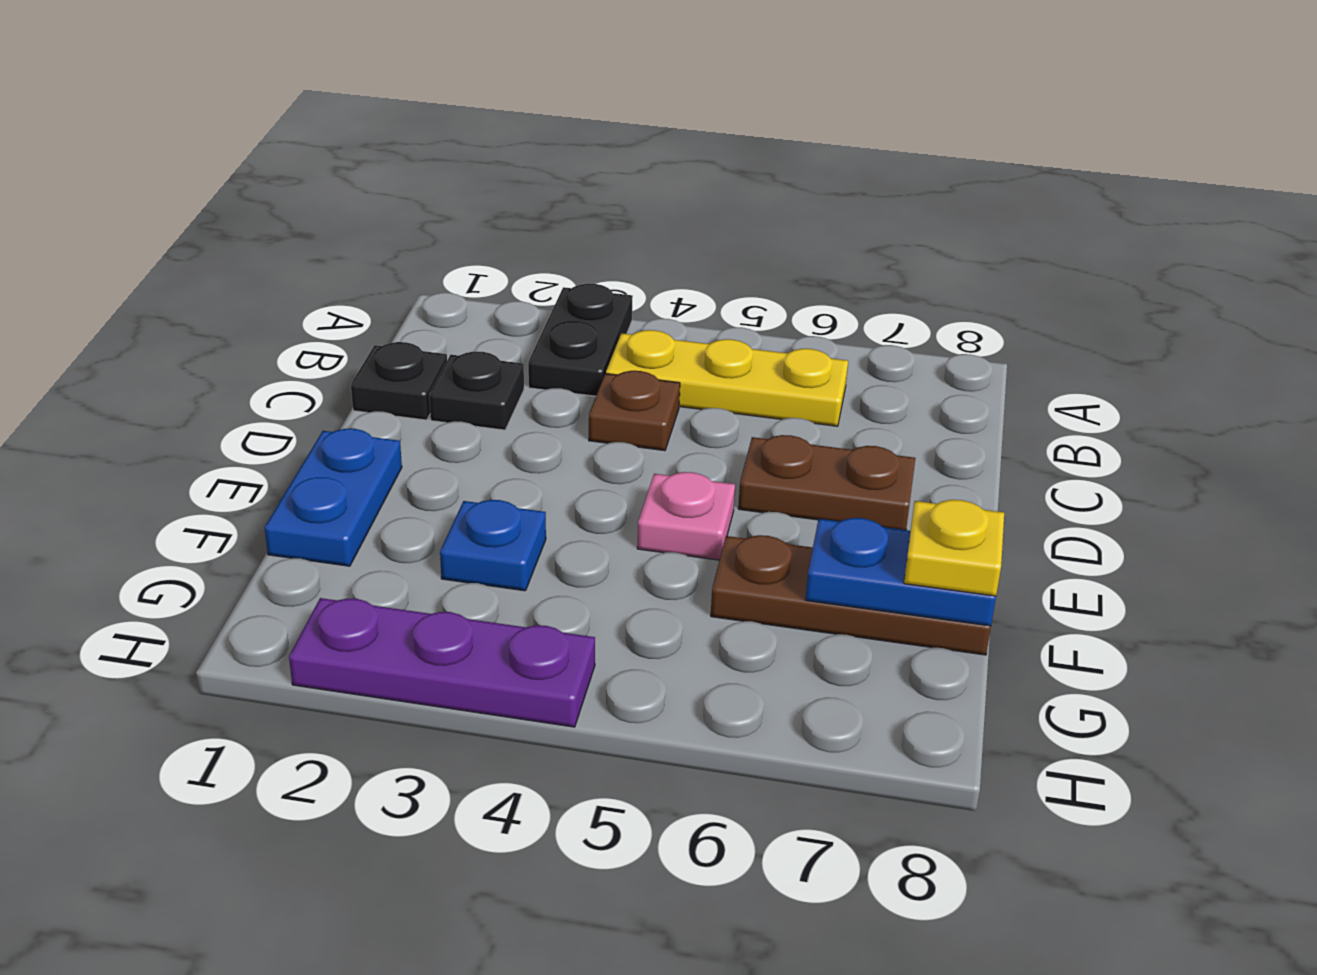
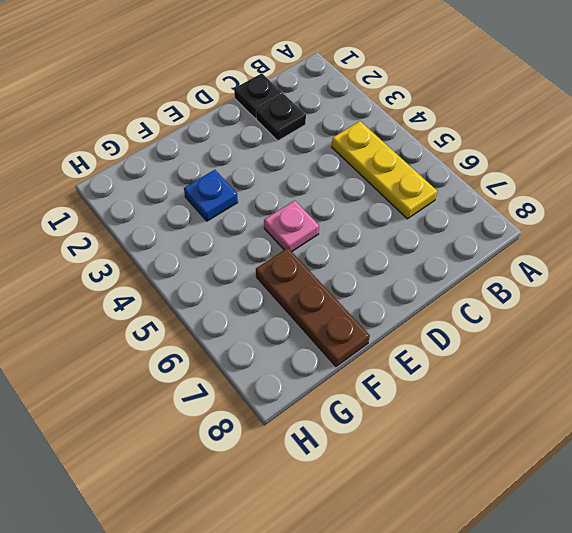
none -> black plate A3:B3 level 1
none -> brown plate C4 level 1
none -> brown plate D6:D7 level 1

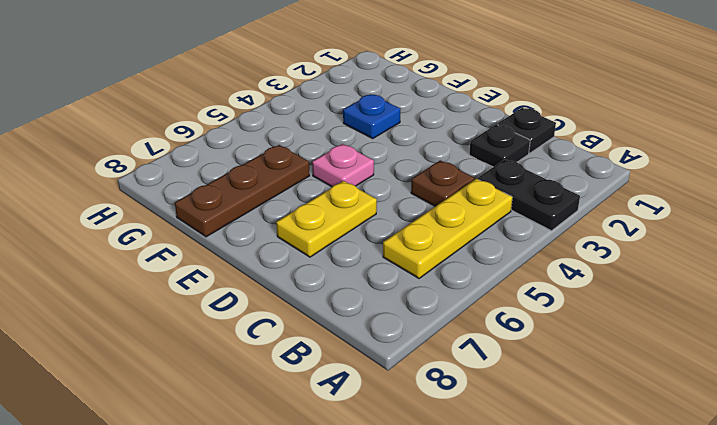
yellow plate D6:D7 level 1 -> brown plate D6:D7 level 1
none -> blue plate E1:F1 level 1
none -> purple plate H2:H4 level 1
none -> blue plate F7:F8 level 2

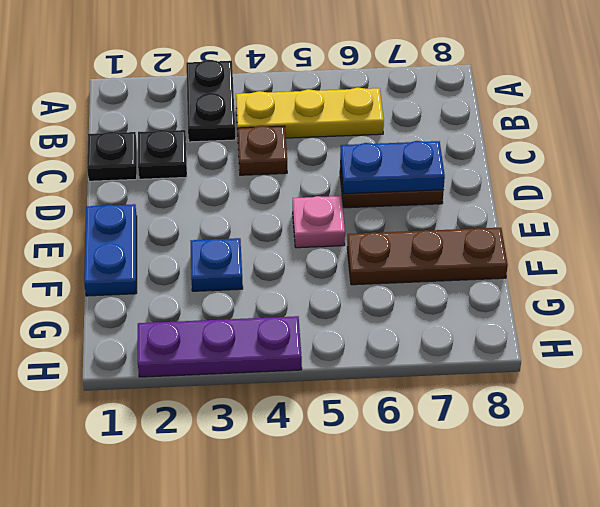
blue plate D6:D7 level 2 -> blue plate F7:F8 level 2
none -> yellow plate F8 level 3

